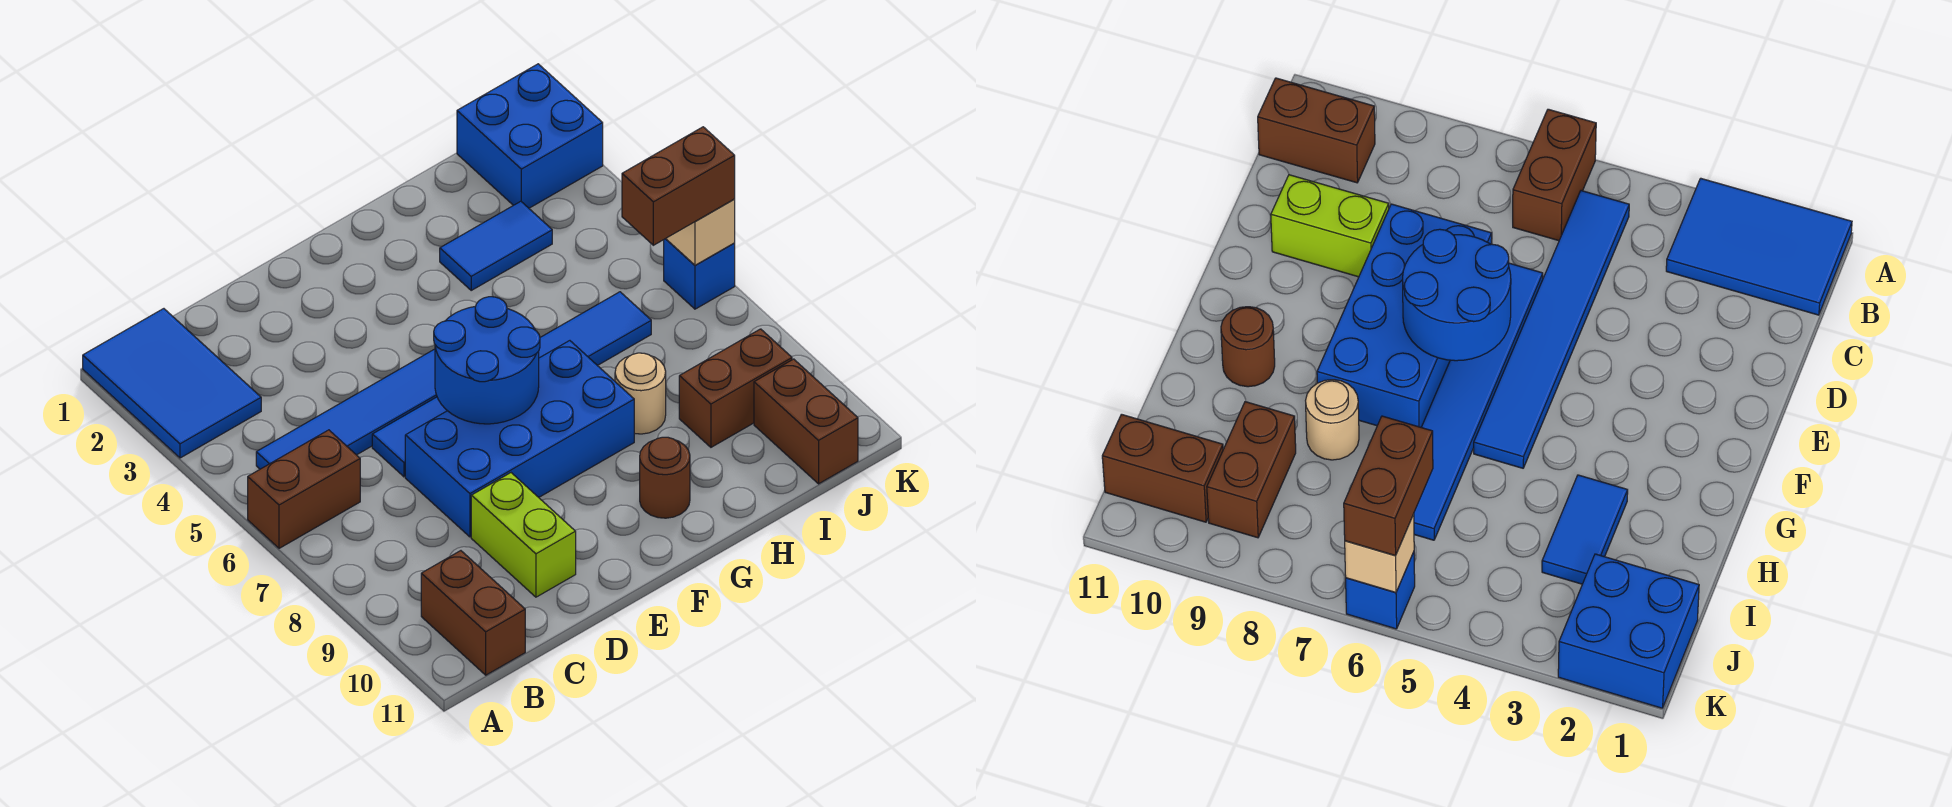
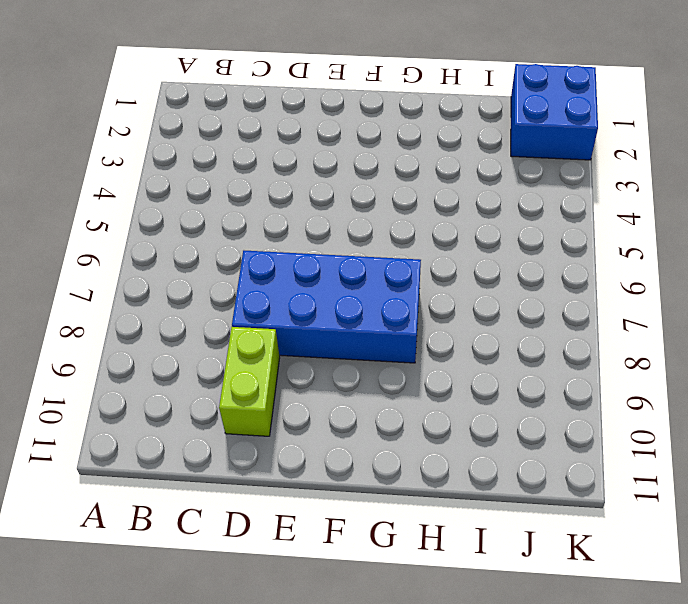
none -> blue tile A1:B3 level 1
none -> brown brick A6:B6 level 1
none -> blue tile B5:G5 level 1

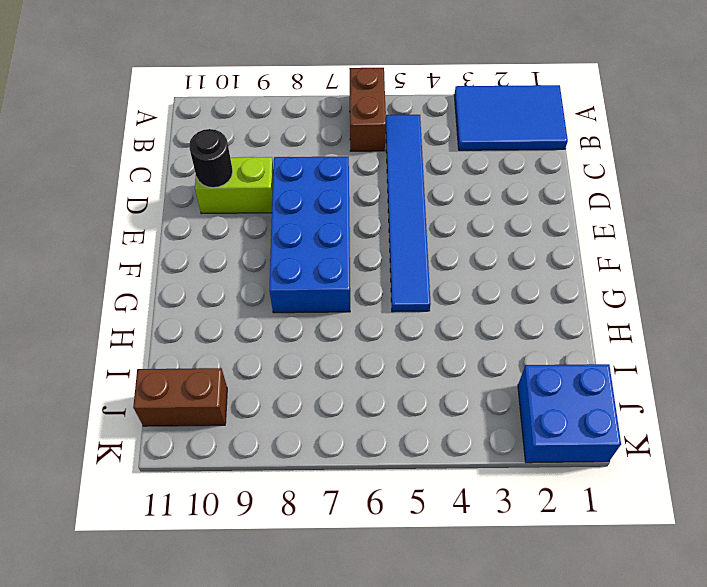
black round brick D10 level 2 -> none
none -> brown brick B10:B11 level 1
none -> blue tile D6:I6 level 1
none -> brown round brick G10 level 1

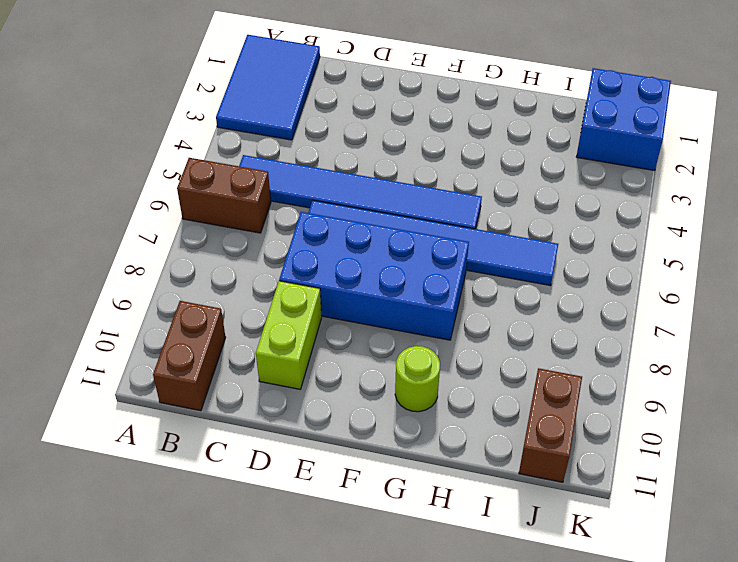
lime round brick G10 level 1 -> brown round brick G10 level 1
none -> blue tile H3:I3 level 1
none -> tan round brick H8 level 1
none -> brown brick I9:J9 level 1

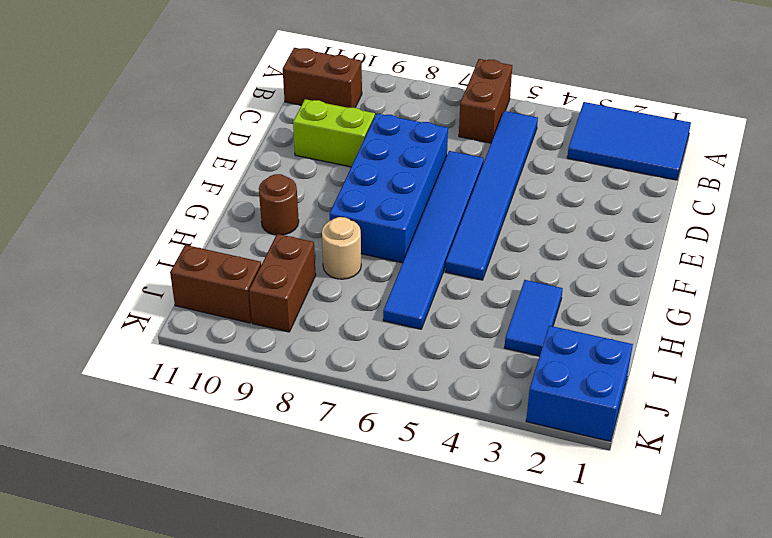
none -> blue brick K6 level 1
none -> blue round brick E6:F7 level 2
none -> tan brick K6 level 2

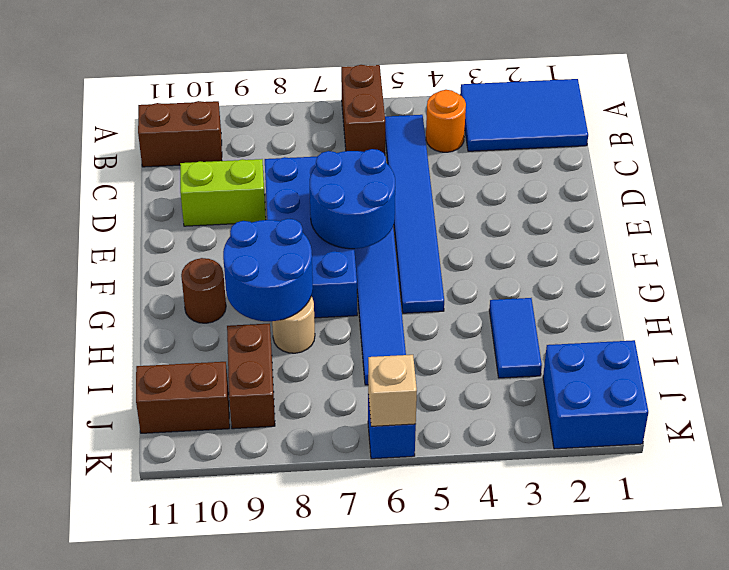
orange round brick B4 level 1 -> none
blue round brick G8:H9 level 2 -> none
none -> brown brick J6:K6 level 3

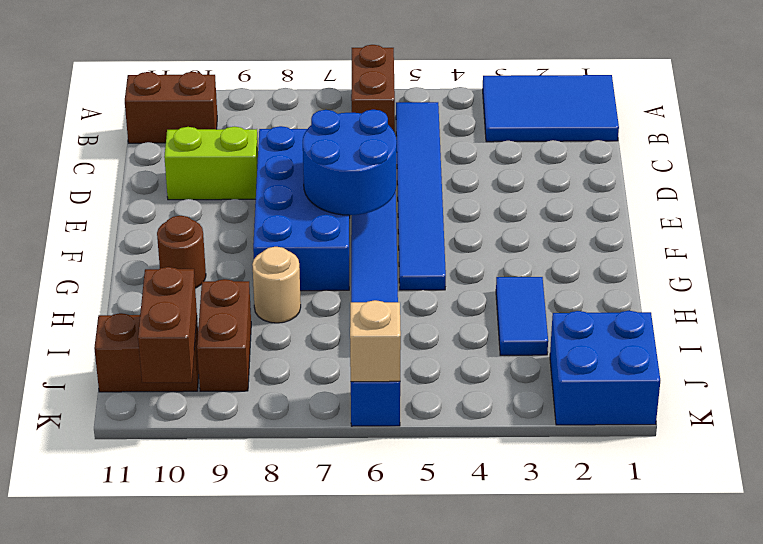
brown brick J10:K10 level 2 -> brown brick J6:K6 level 3

